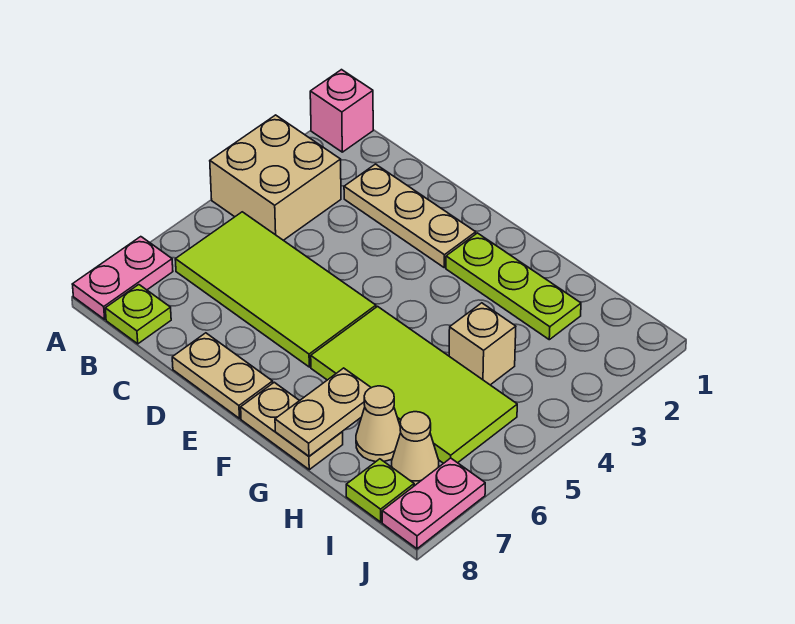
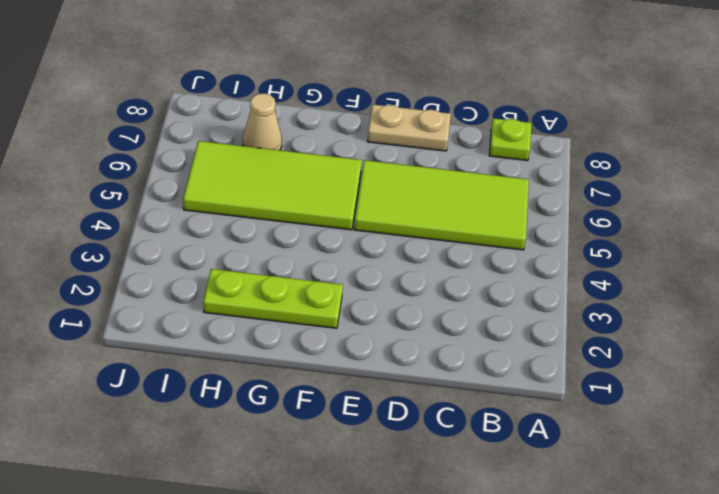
none -> pink brick A1 level 1
none -> tan brick A3:B4 level 1
none -> pink plate A7:A8 level 1

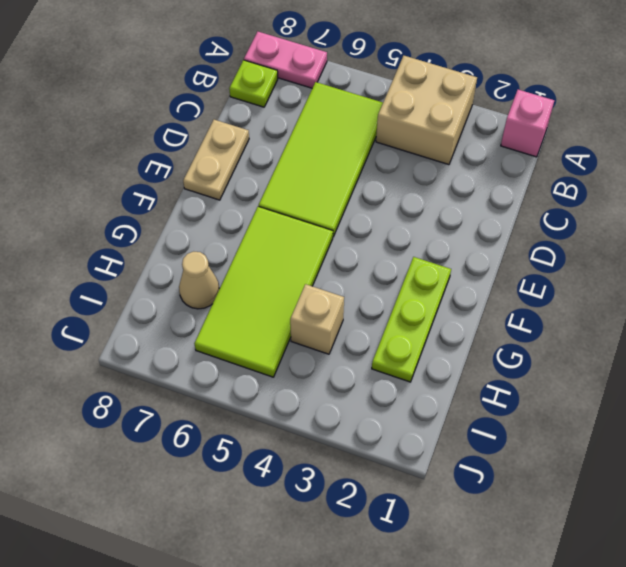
none -> tan plate C2:E2 level 1
none -> tan plate F8:G8 level 1
none -> tan cone I7 level 1

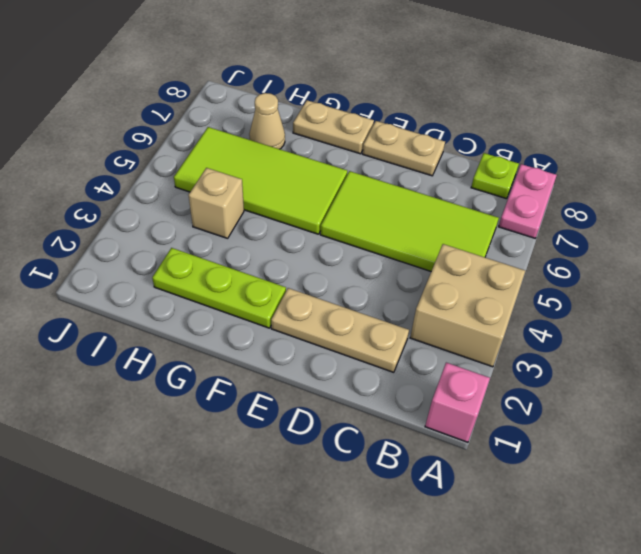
none -> tan cone I7 level 1
none -> lime plate I8 level 1
none -> pink plate J7:J8 level 1

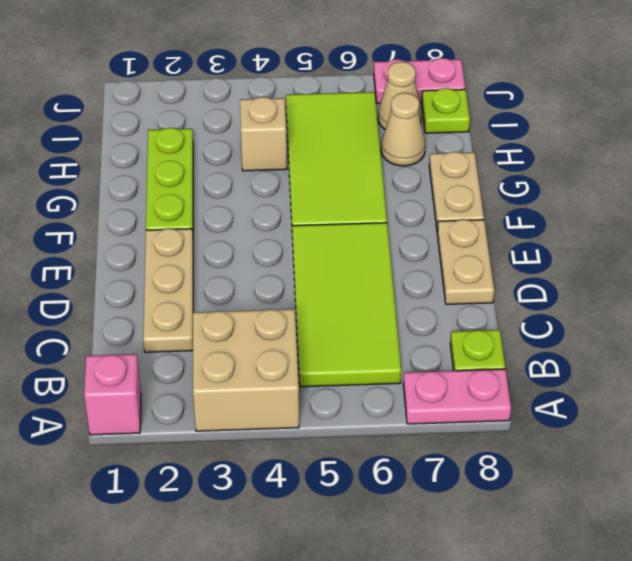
none -> tan plate G7:G8 level 2

